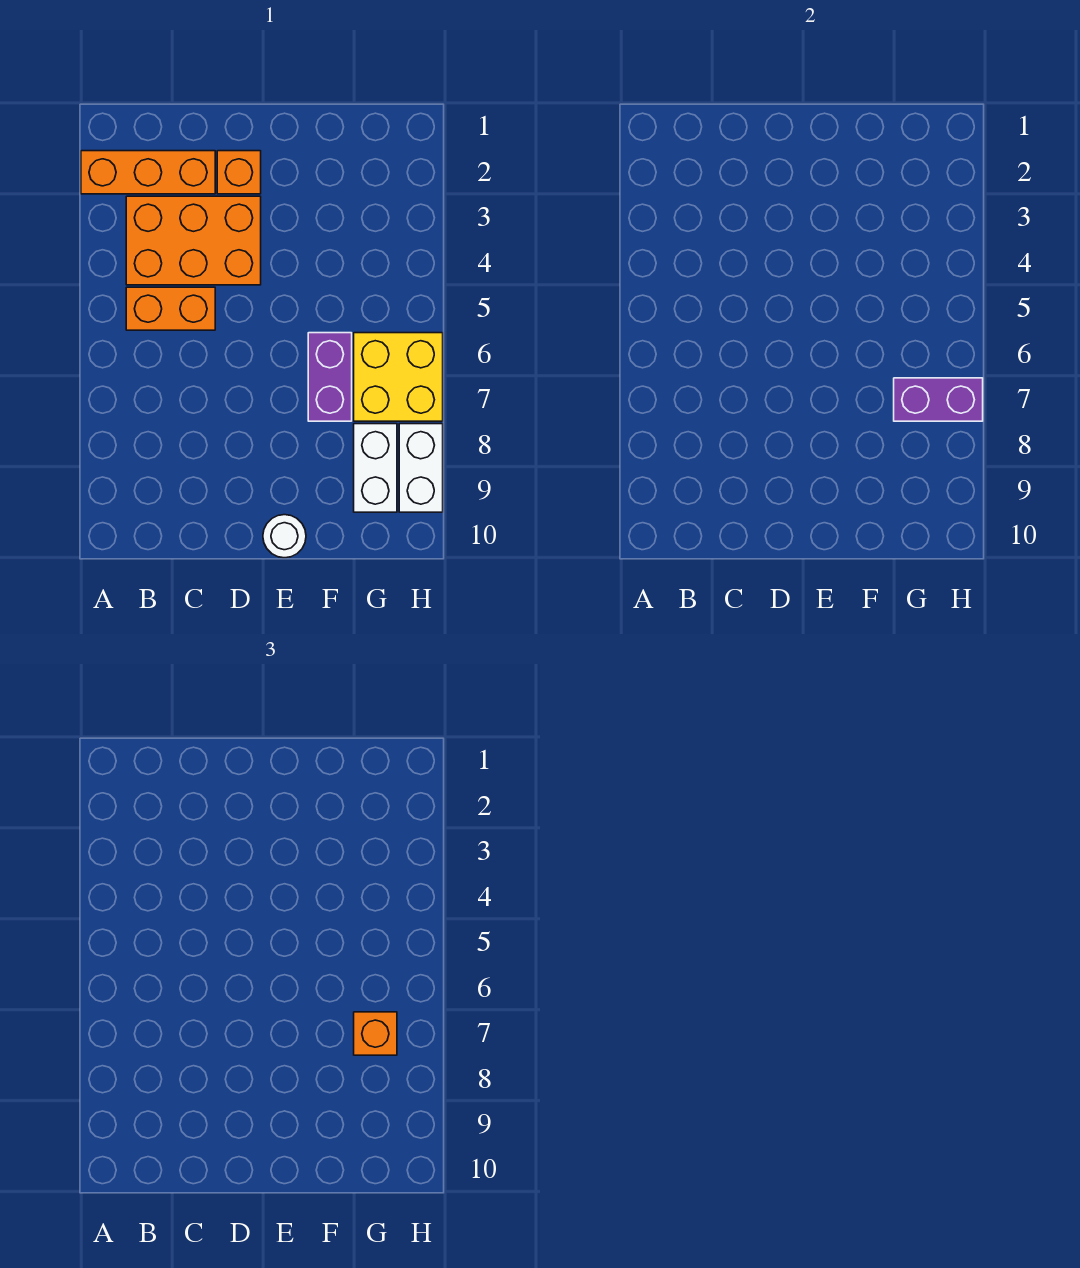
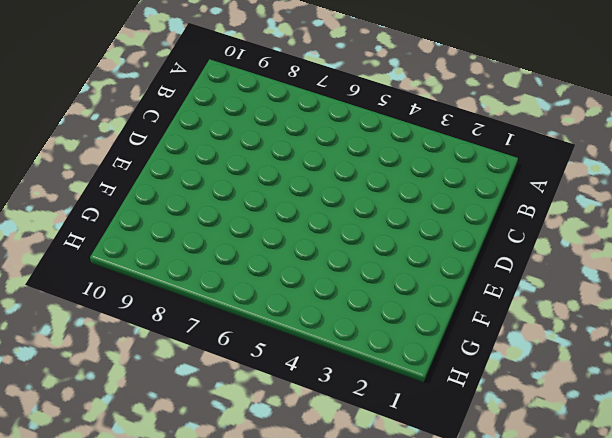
none -> orange brick A2:C2 level 1
none -> orange brick B3:D4 level 1

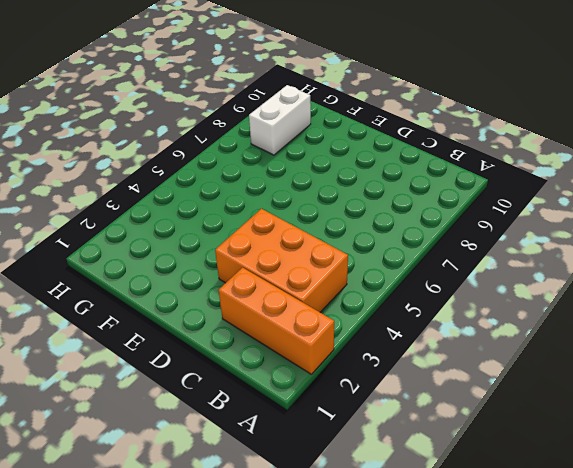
none -> orange brick B5:C5 level 1
none -> orange brick D2 level 1

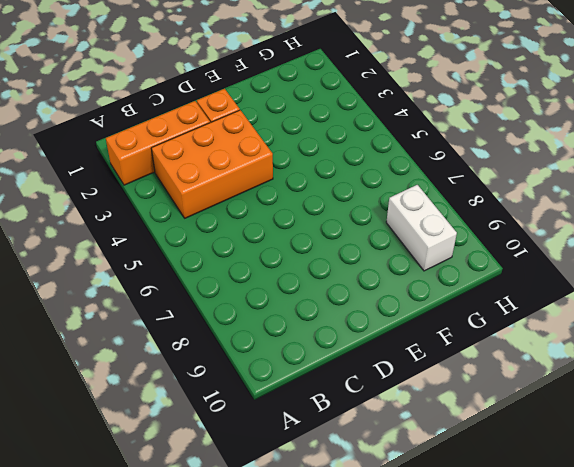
none -> orange brick B5:C5 level 1
none -> white round brick E10 level 1

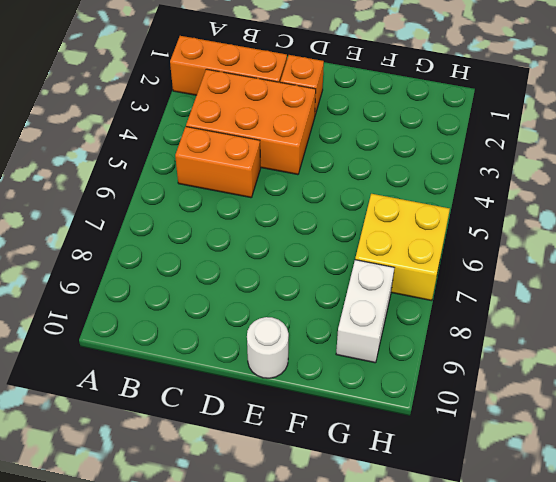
none -> purple brick F6:F7 level 1
none -> white brick H8:H9 level 1

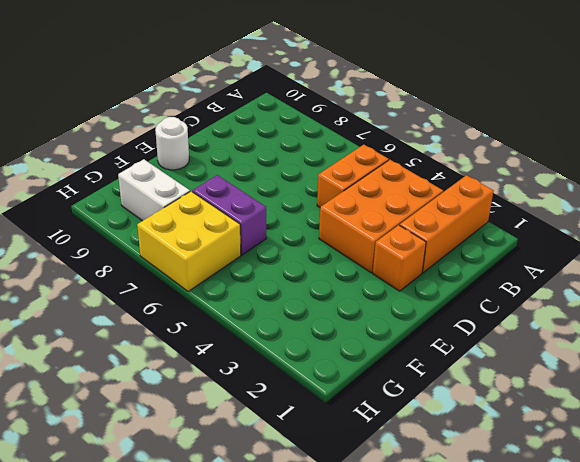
none -> white brick H8:H9 level 1
none -> purple brick G7:H7 level 2

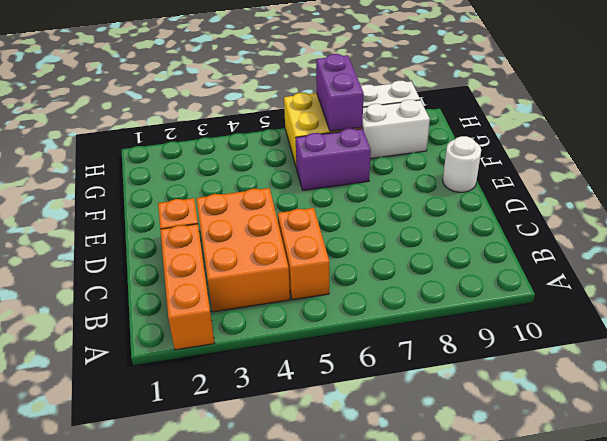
none -> orange brick G7 level 3

